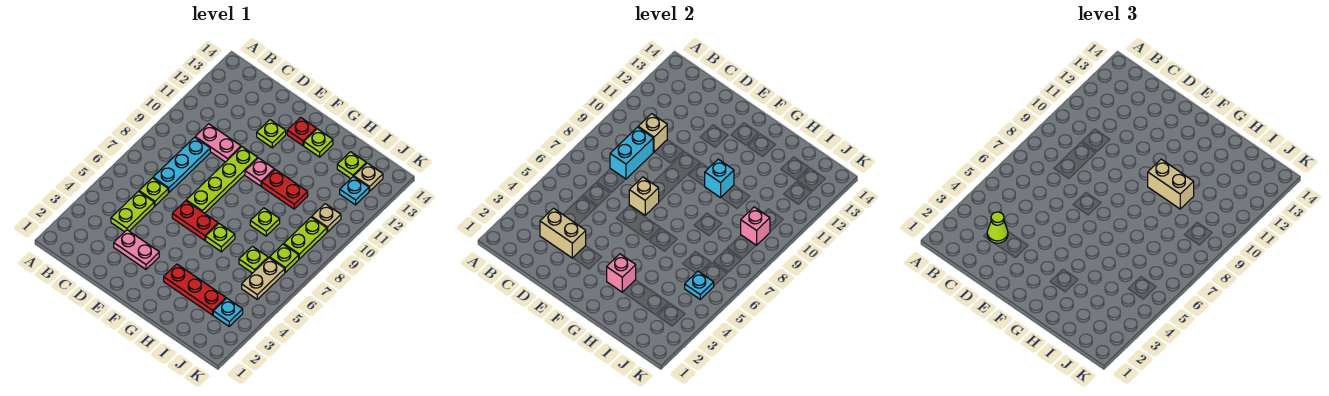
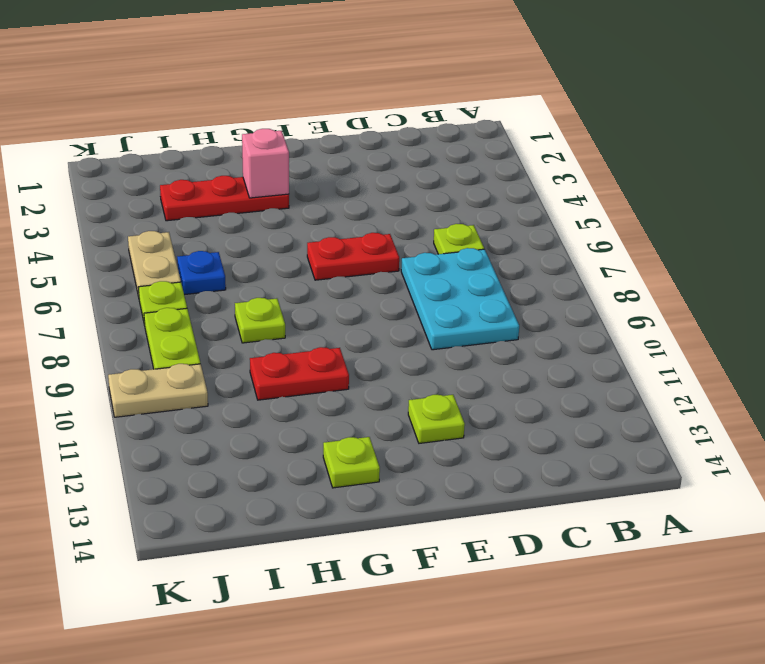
cyan plate C7:D9 level 1 -> cyan plate C7:C9 level 1
blue plate I6 level 1 -> lime plate I6 level 1
tan plate J10:K10 level 1 -> tan plate J10 level 1
none -> lime plate C4:C5 level 1
none -> pink plate C10:D10 level 1
none -> pink plate D3:E3 level 1
none -> lime plate E7:E10 level 1

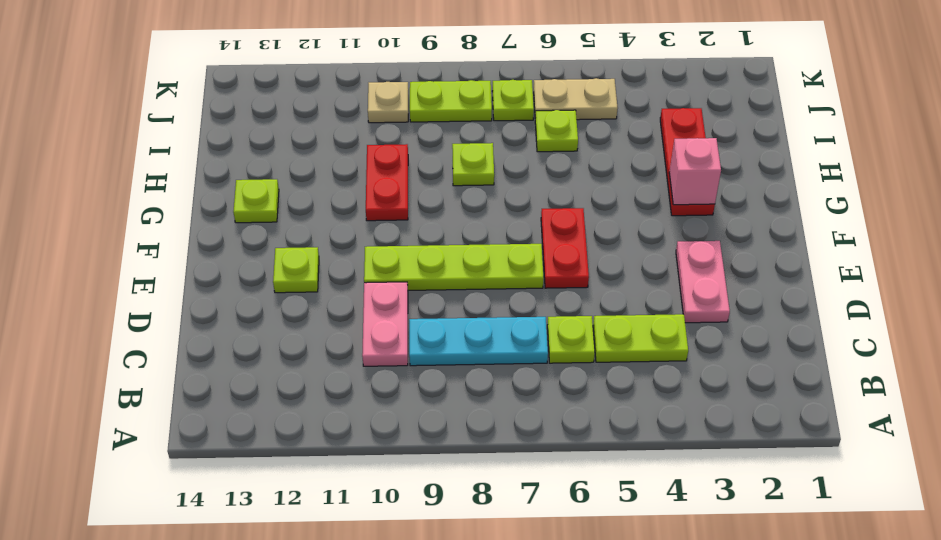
none -> pink plate F10 level 1
none -> red plate F13 level 1
none -> lime plate G6 level 1
none -> lime plate I13 level 1

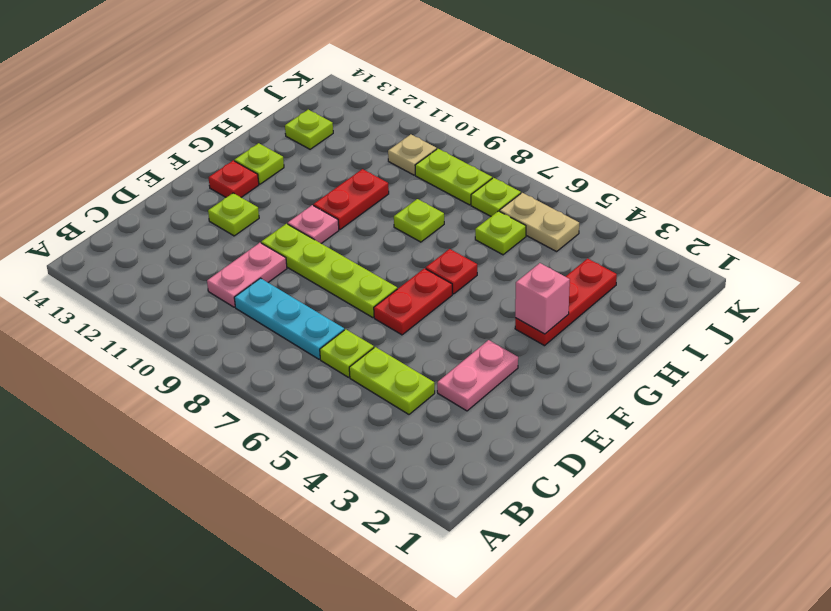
red plate G6 level 1 -> lime plate G6 level 1
none -> cyan plate J3 level 1
none -> cyan plate J12 level 1
none -> tan plate J13 level 1
none -> tan brick C3:D3 level 2

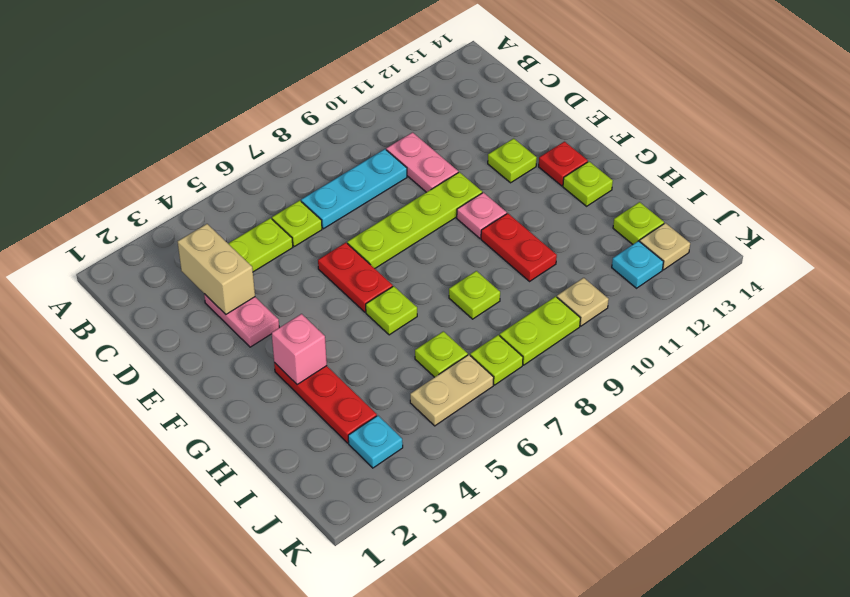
none -> cyan brick C8:C9 level 2
none -> tan brick C10 level 2
none -> tan brick E7 level 2
none -> cyan brick G10 level 2

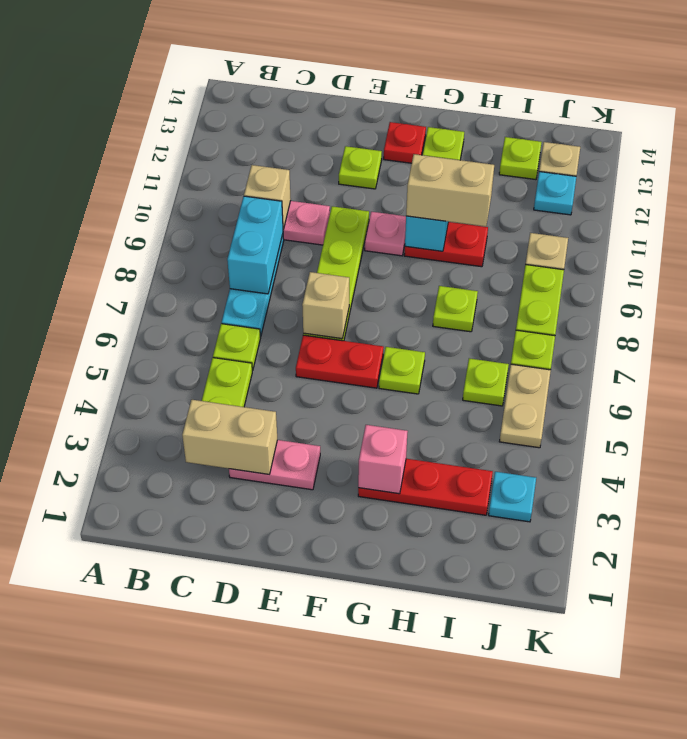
none -> cyan plate J5 level 2
none -> pink brick J9 level 2
none -> lime cone C3 level 3

